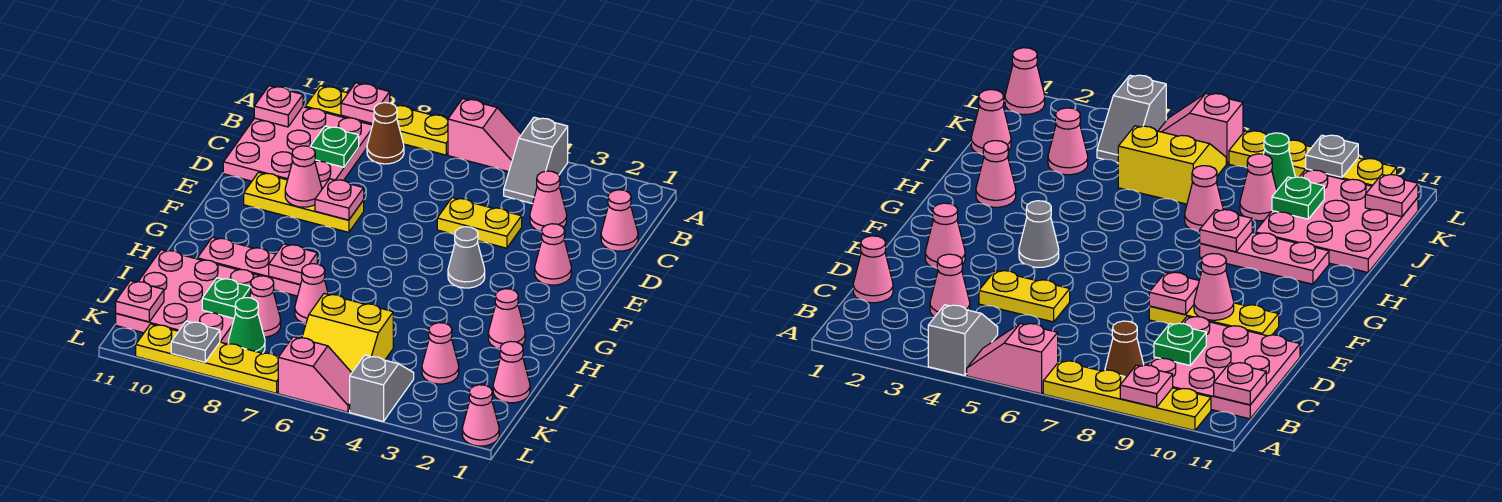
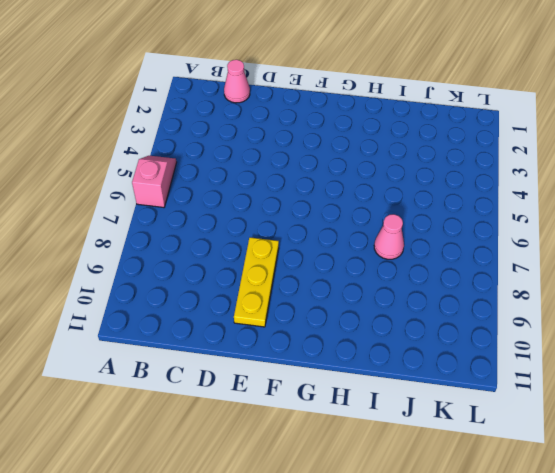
none -> grey slope A4:B4 level 1 top A
none -> yellow plate A7:A10 level 1
none -> brown cone B8 level 1
none -> pink plate B9:D11 level 1

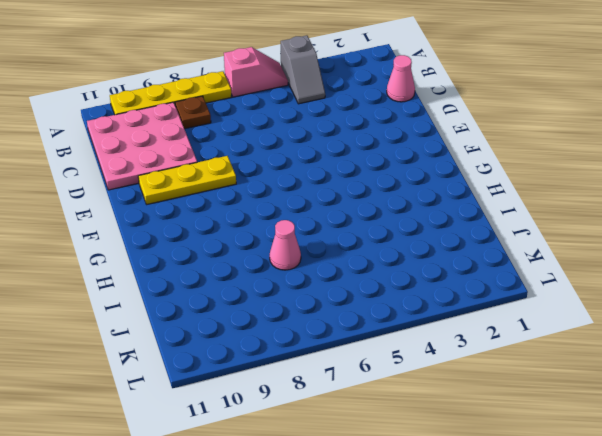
brown plate B8 level 1 -> brown cone B8 level 1
none -> pink cone C3 level 1
none -> yellow plate D4:D5 level 1
none -> pink cone E2 level 1
none -> grey cone F4 level 1

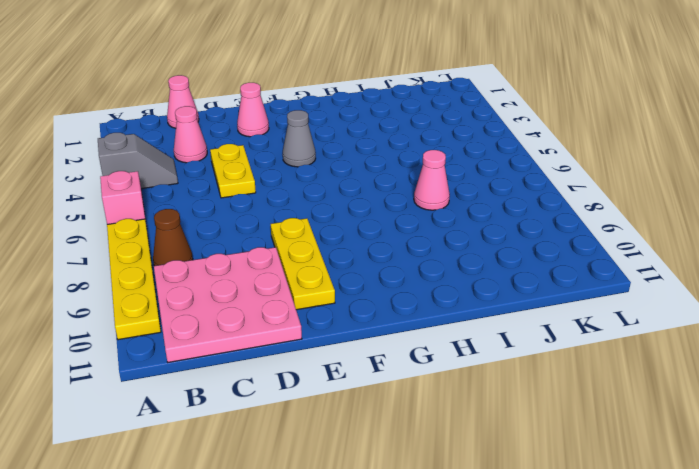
none -> pink cone H2 level 1
none -> pink plate H8:H10 level 1
none -> pink plate I9:K11 level 1
none -> pink cone J1 level 1

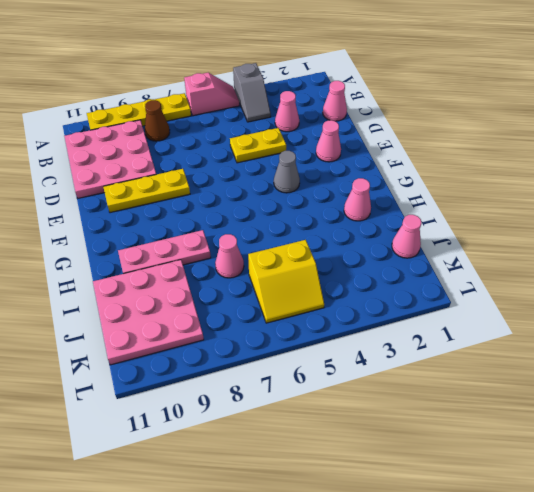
none -> pink cone J3 level 1
none -> pink cone J8 level 1
none -> grey slope K4:L4 level 1 top L
none -> green cone K8 level 1

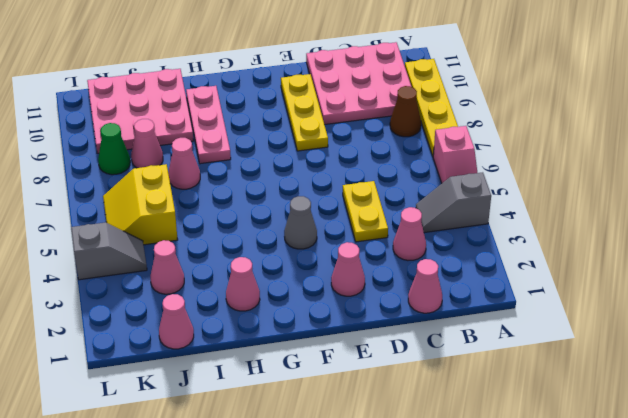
none -> pink cone L1 level 1
none -> pink slope L5:L6 level 1 top 6
none -> yellow plate L7:L10 level 1
none -> pink plate A9 level 2

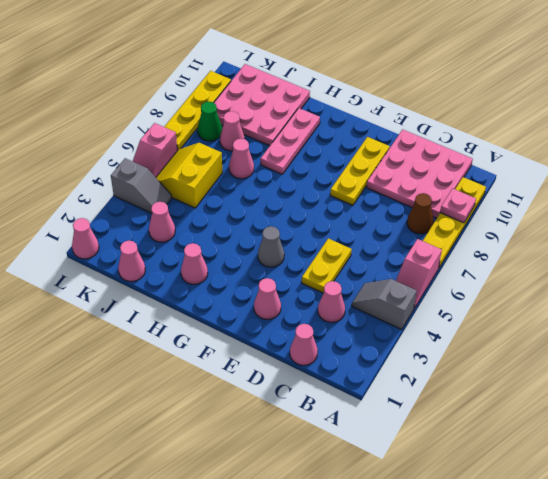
none -> pink plate B11 level 2
none -> green plate C9 level 2
none -> pink plate E8 level 2
none -> pink cone E9 level 2

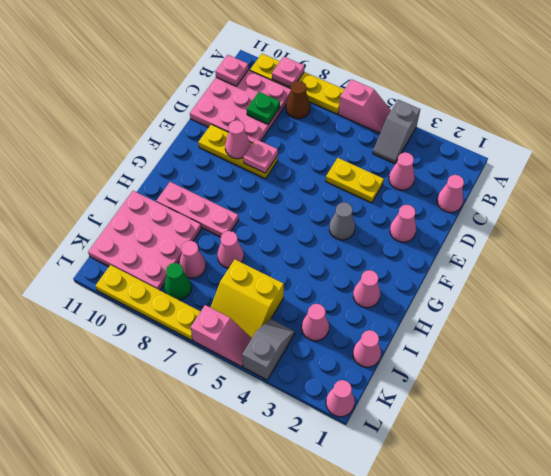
none -> pink plate H8 level 2
none -> green plate J9 level 2
none -> pink plate K11 level 2
none -> grey plate L9 level 2

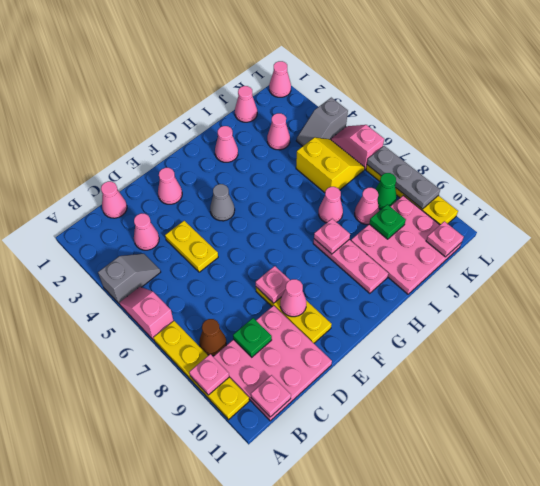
grey plate L7:L9 level 2 -> grey plate L9 level 2

